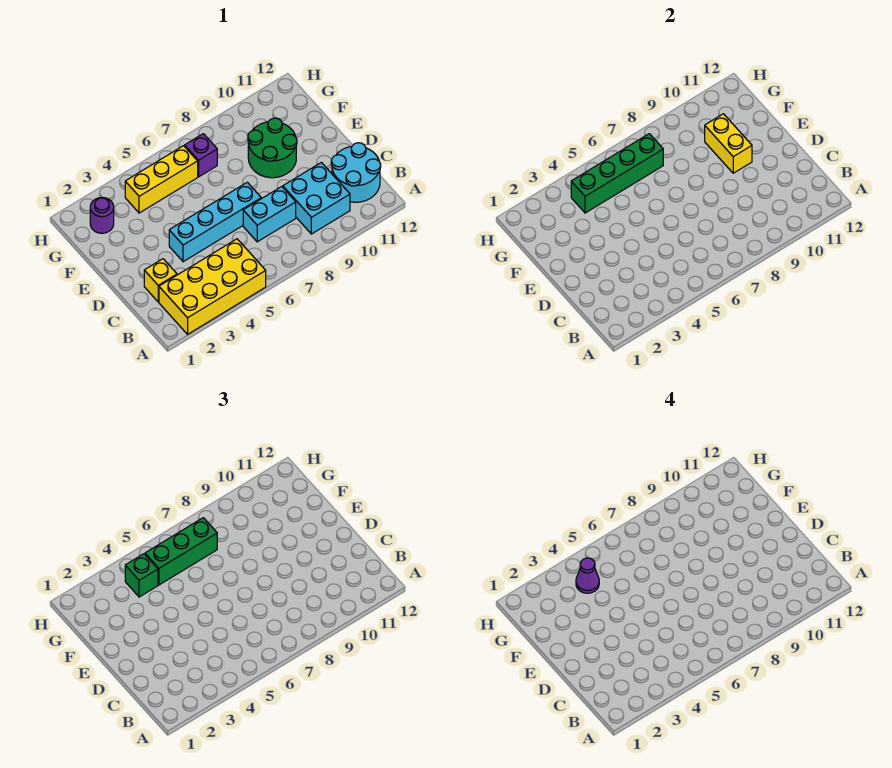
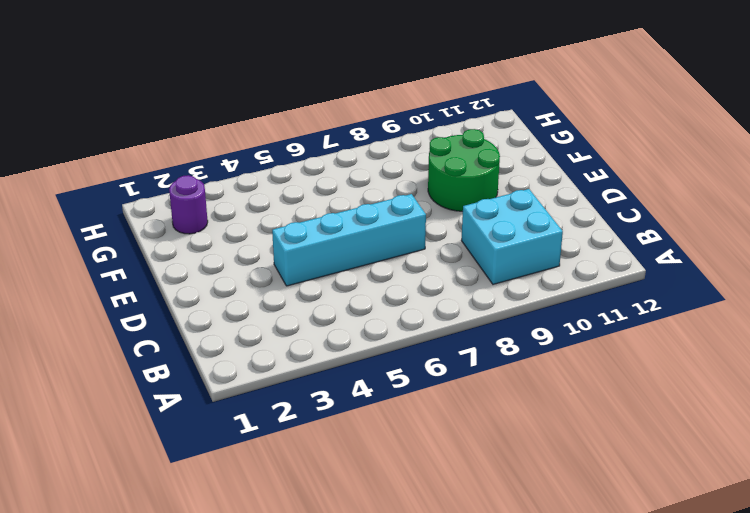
none -> yellow brick A2:B5 level 1
none -> cyan round brick B11:C12 level 1
none -> yellow brick C2 level 1

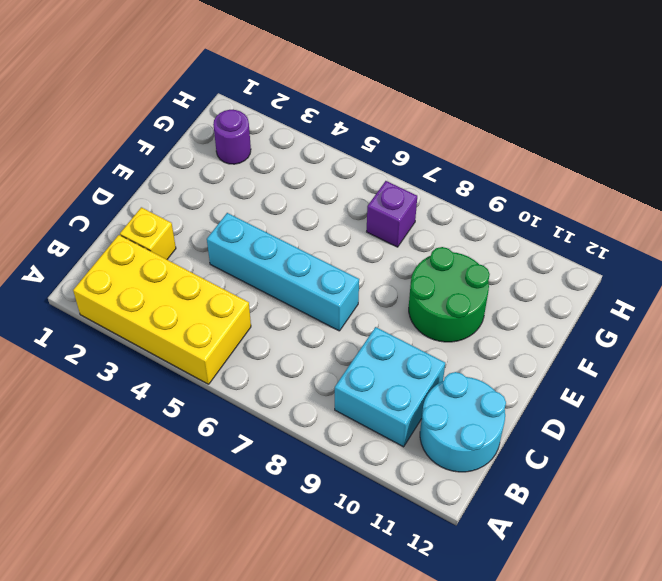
none -> cyan brick C7:C8 level 1
none -> yellow brick G4:G6 level 1
none -> yellow brick E10:F10 level 2

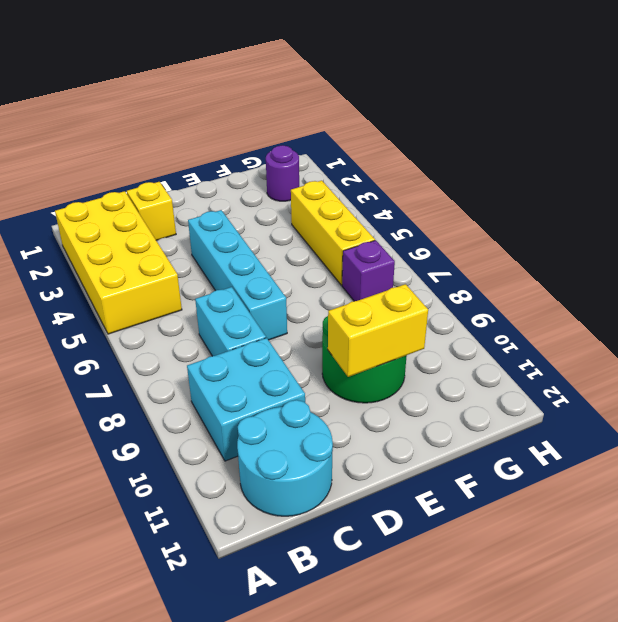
none -> green brick G4:G7 level 2
none -> green brick G4 level 3
none -> green brick G5:G7 level 3

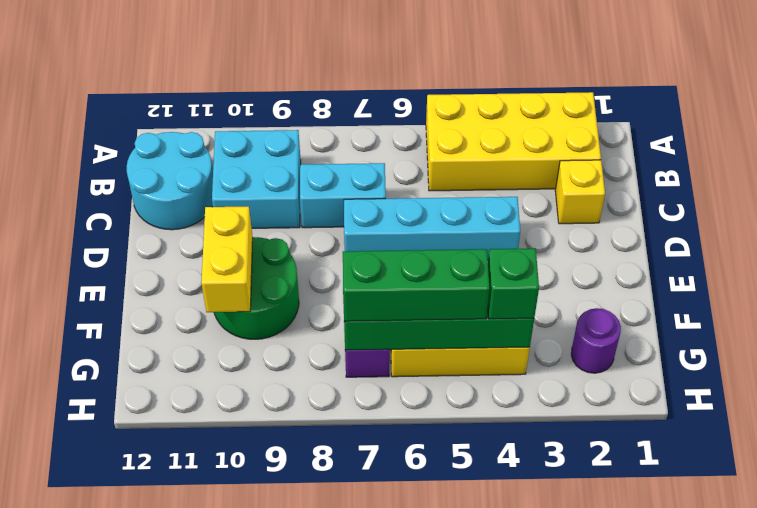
none -> purple cone G4 level 4

